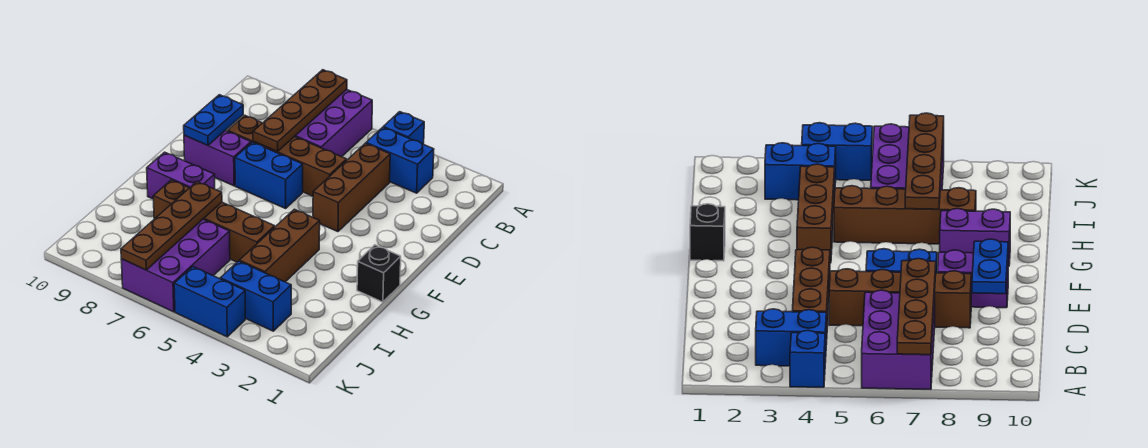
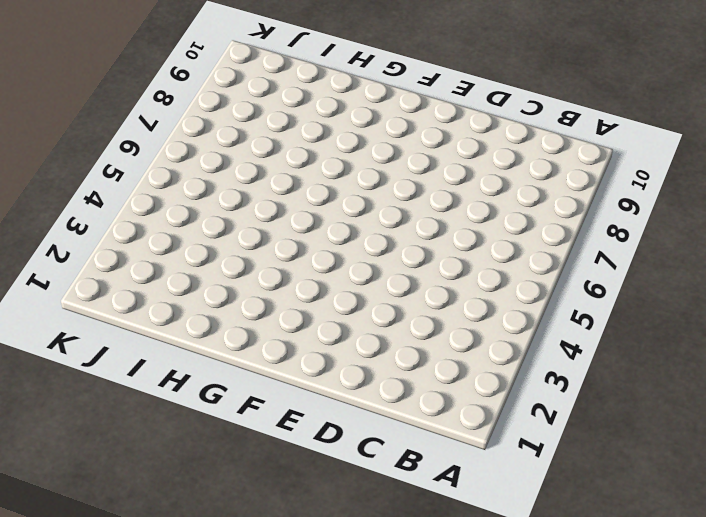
none -> blue brick A4 level 1
none -> purple brick A6:C7 level 1
none -> blue brick B3:B4 level 1

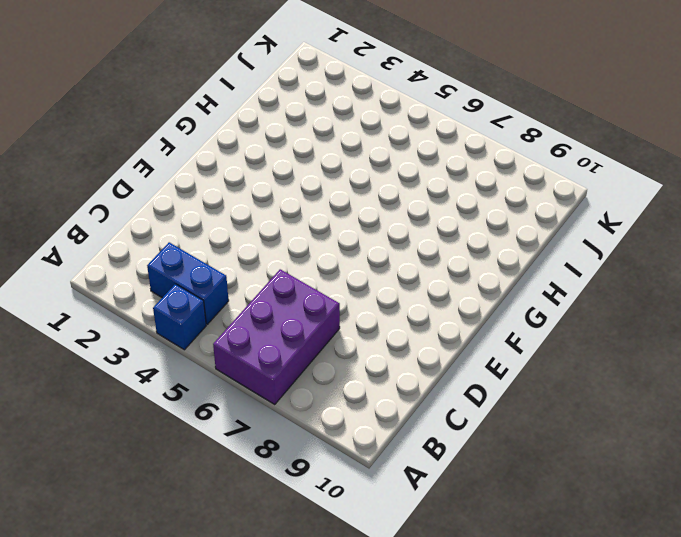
none -> brown brick C4:E4 level 1
none -> brown brick D5:D8 level 1
none -> blue brick E6:E7 level 1

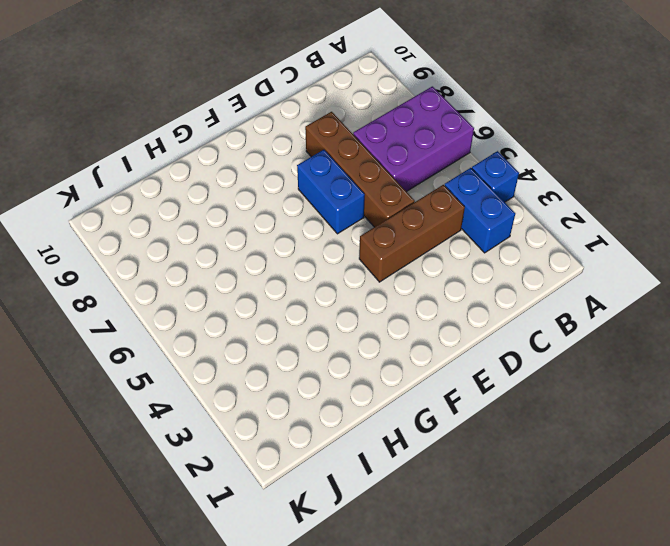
none -> purple brick E8:E9 level 1
none -> black brick G1 level 1
none -> brown brick G4:I4 level 1

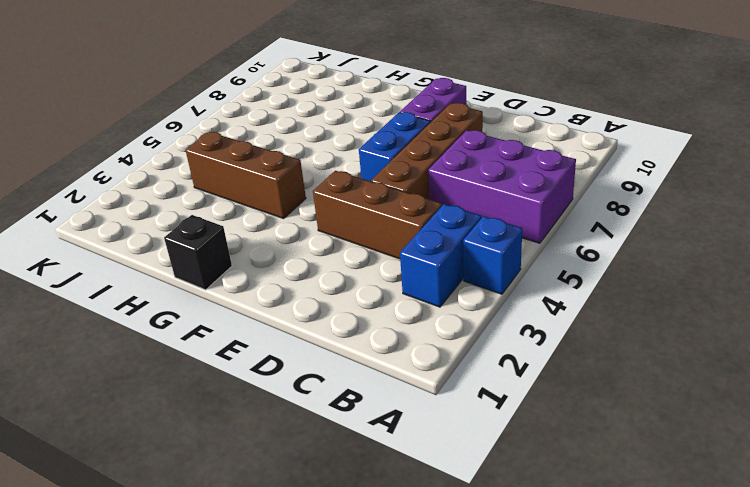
none -> purple brick G8:G9 level 1
none -> brown brick H5:H8 level 1
none -> purple brick I6:K7 level 1

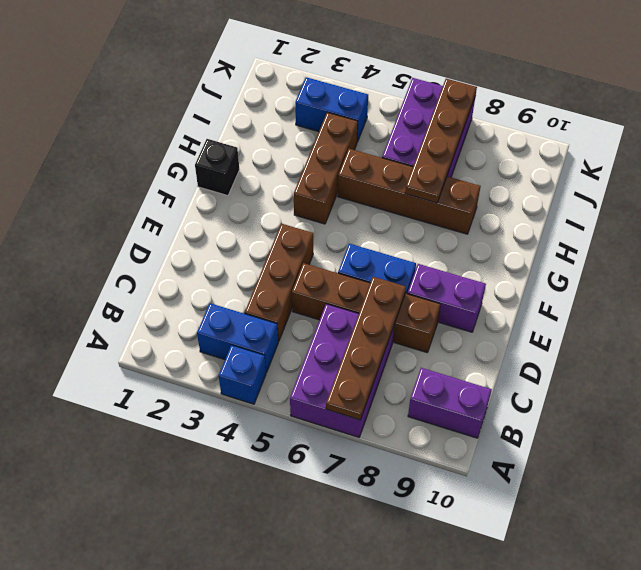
purple brick B9:B10 level 1 -> purple brick G8:G9 level 1
none -> blue brick K4:K5 level 1
none -> blue plate D9:E9 level 2

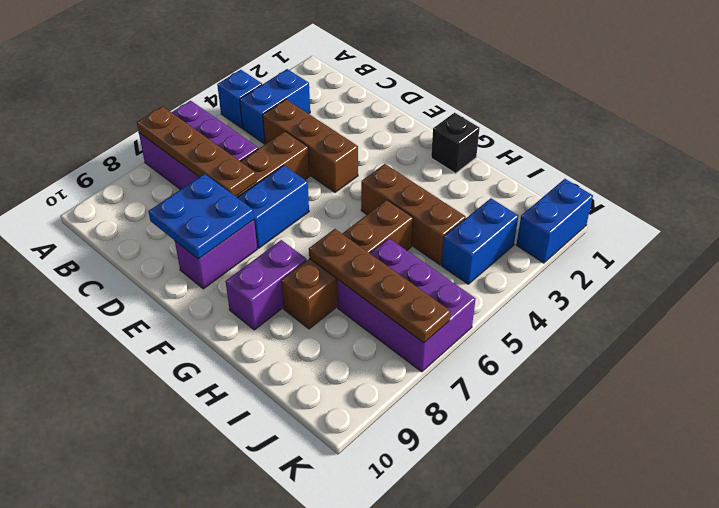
blue plate D8:E9 level 2 -> blue plate D9:E9 level 2
blue brick K1:K2 level 1 -> blue brick K4:K5 level 1

